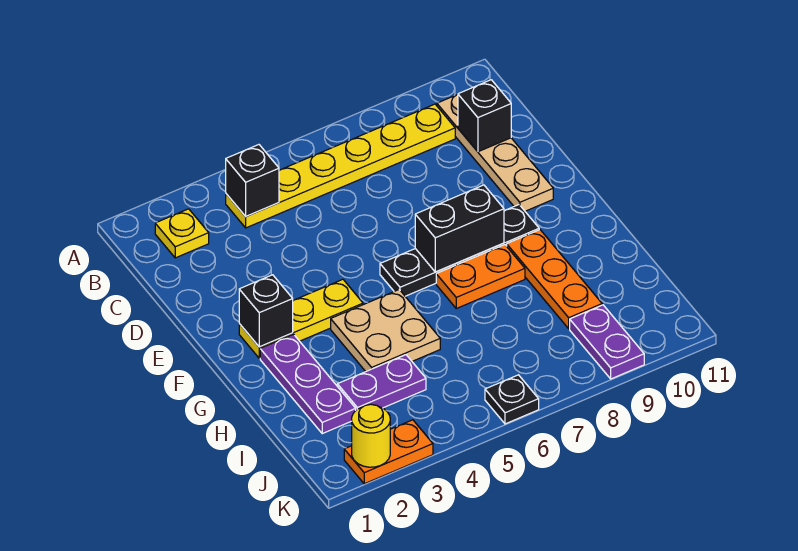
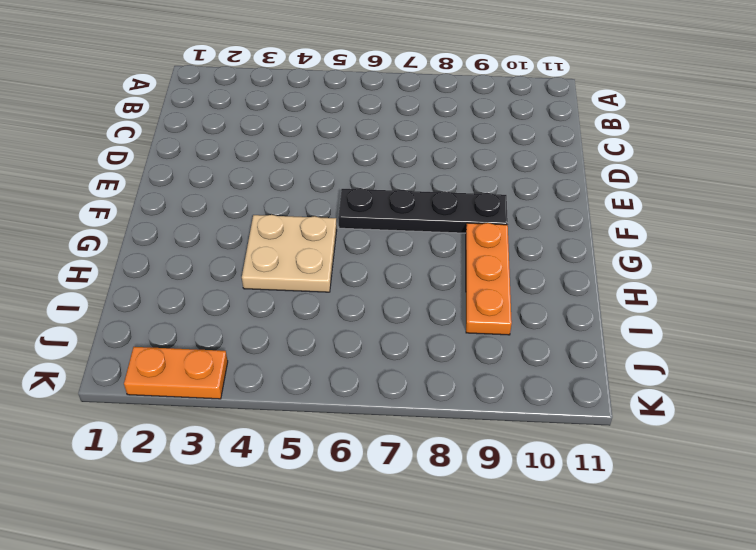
none -> yellow plate B2 level 1
none -> yellow plate B4:B9 level 1
none -> tan plate B10:E10 level 1

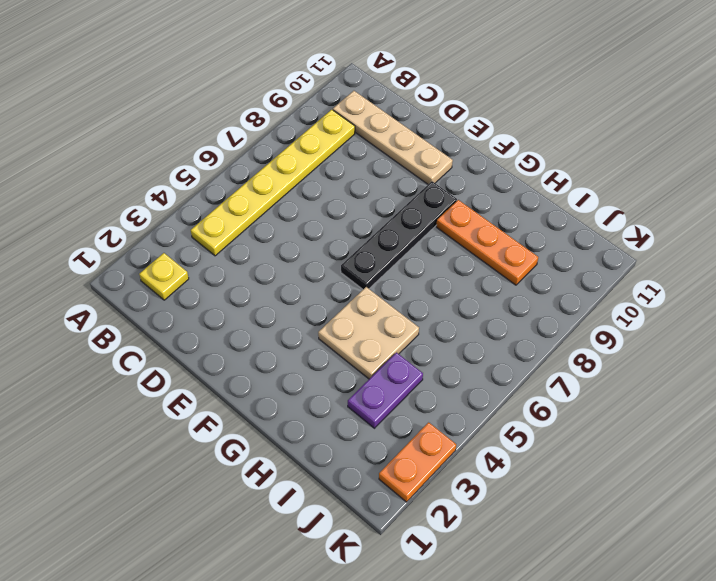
none -> yellow plate F2:F4 level 1
none -> purple plate G2:I2 level 1
none -> orange plate G7:G8 level 1

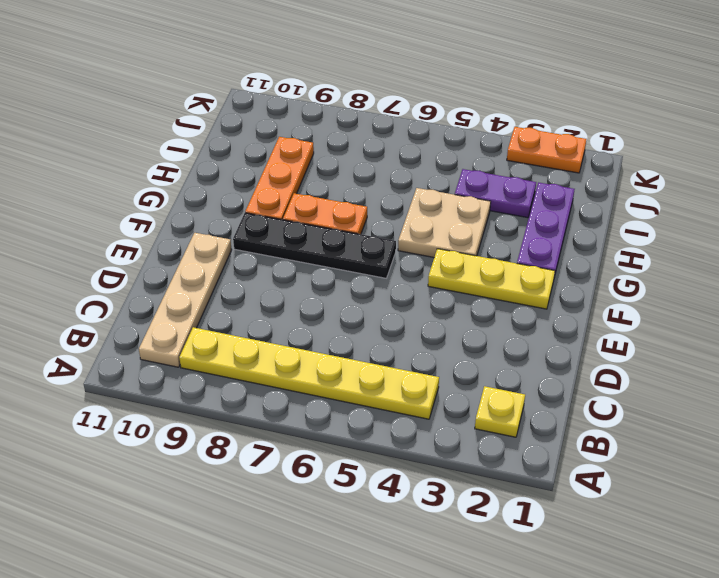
none -> purple plate J9:K9 level 1
none -> black plate K6 level 1
none -> black brick B4 level 2

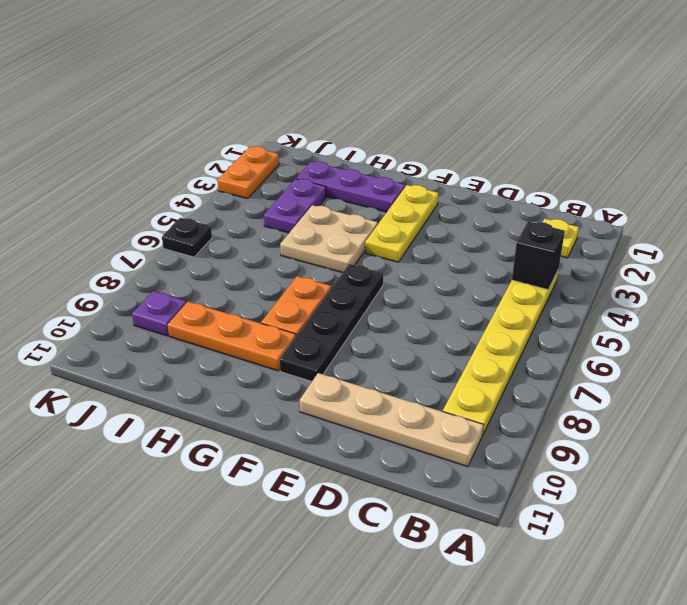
purple plate J9 level 1 -> purple plate J9:K9 level 1
none -> black brick C10 level 2
none -> black brick F2 level 2
none -> black brick F7:F8 level 2

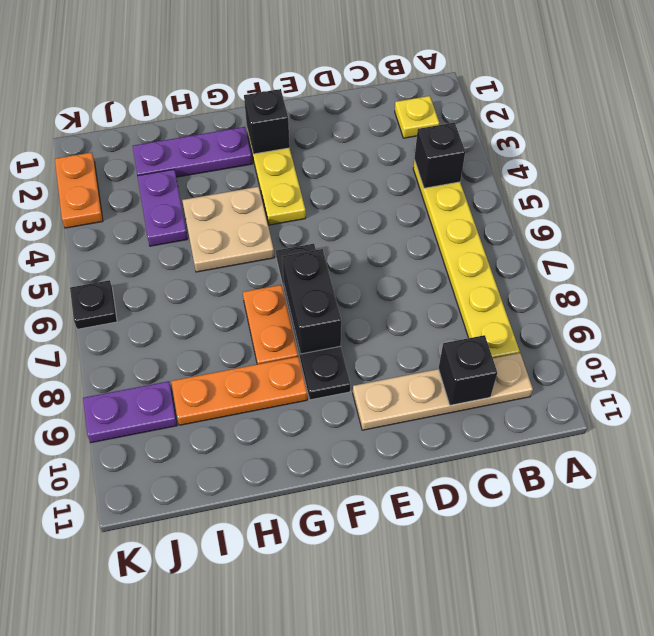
none -> yellow round brick K2 level 2

